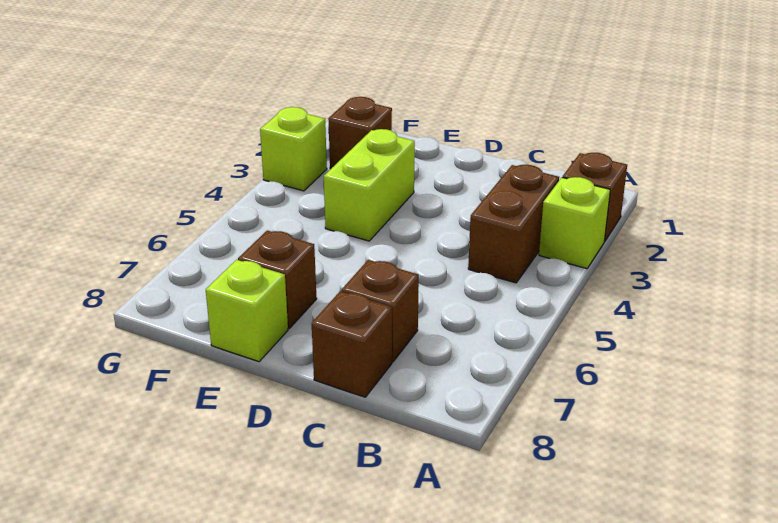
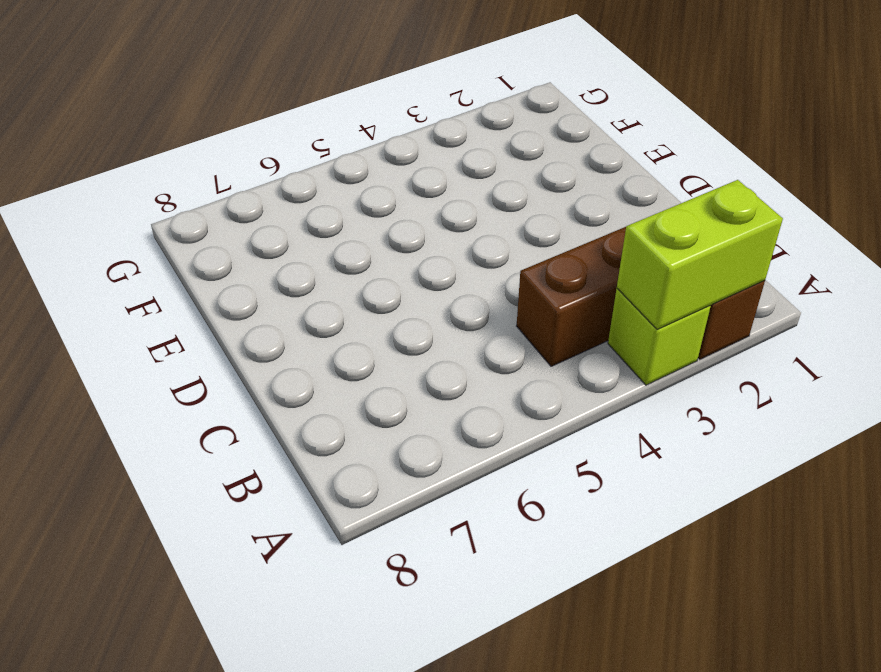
lime brick A2:A3 level 2 -> lime brick E3:E4 level 1
none -> brown brick C7 level 1
none -> brown brick C8 level 1

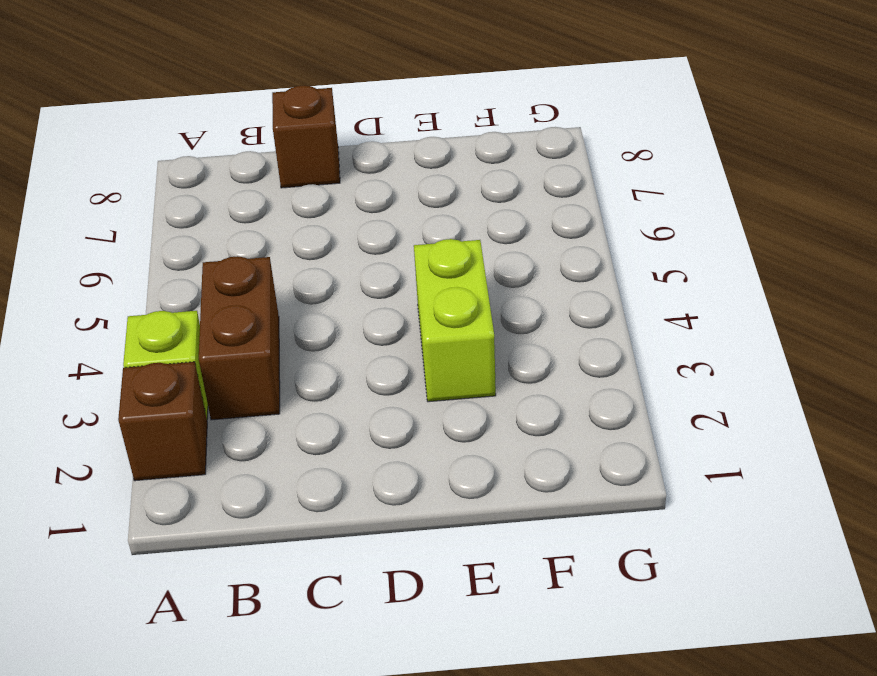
none -> brown brick C7 level 1
none -> brown brick E7 level 1

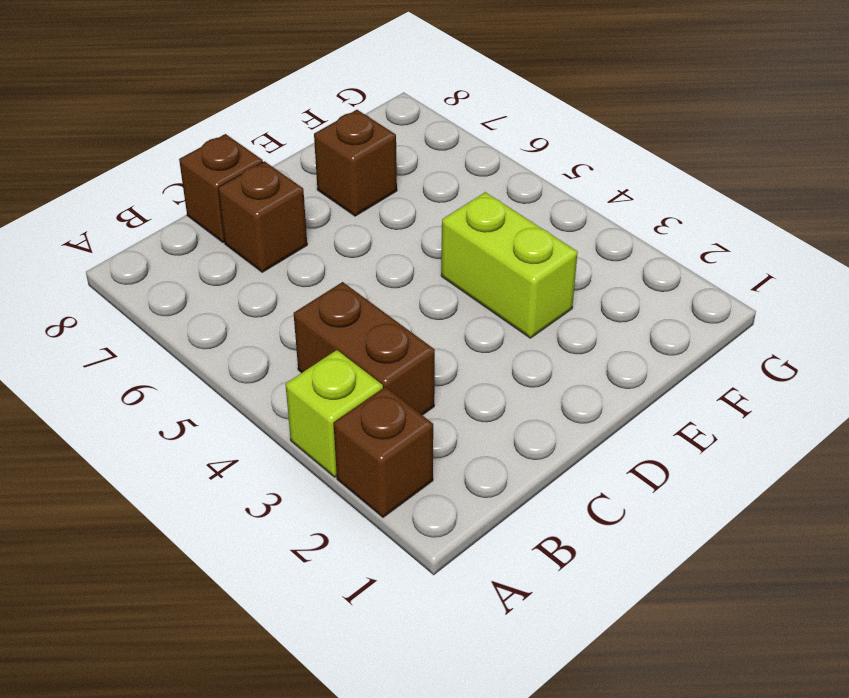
none -> lime brick E8 level 1
none -> brown brick F2 level 1

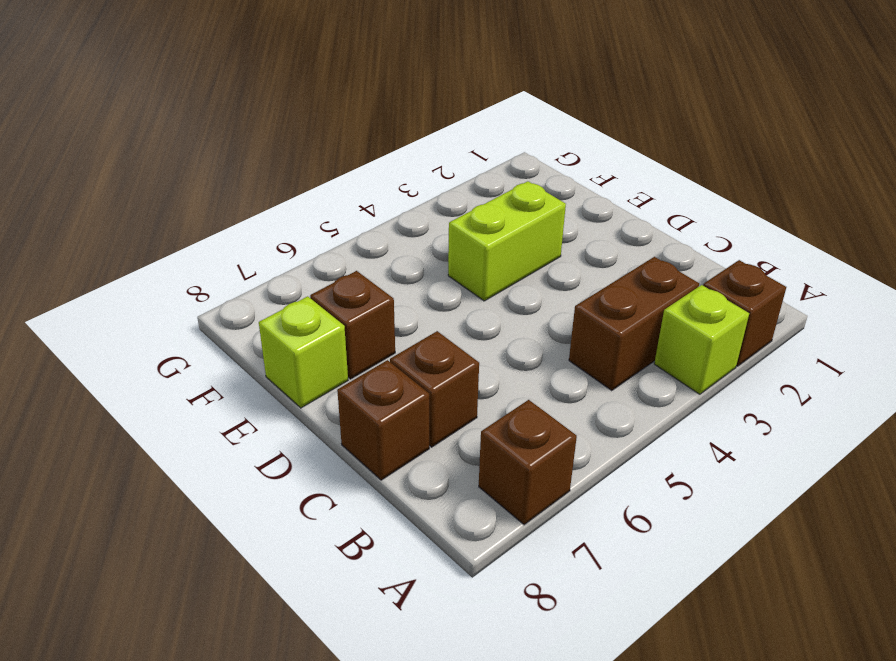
brown brick A7 level 1 -> brown brick F2 level 1
none -> lime brick G3 level 1

